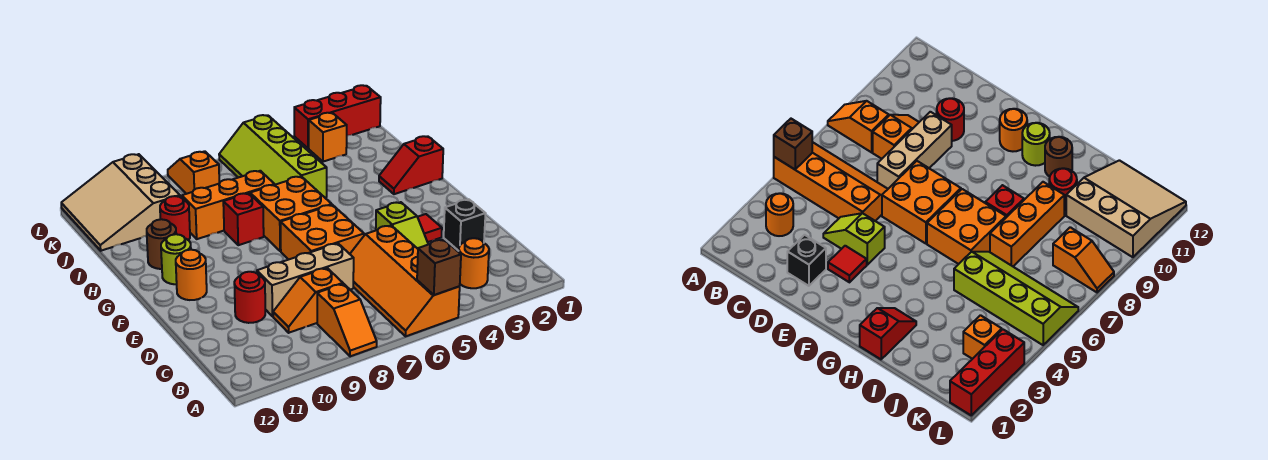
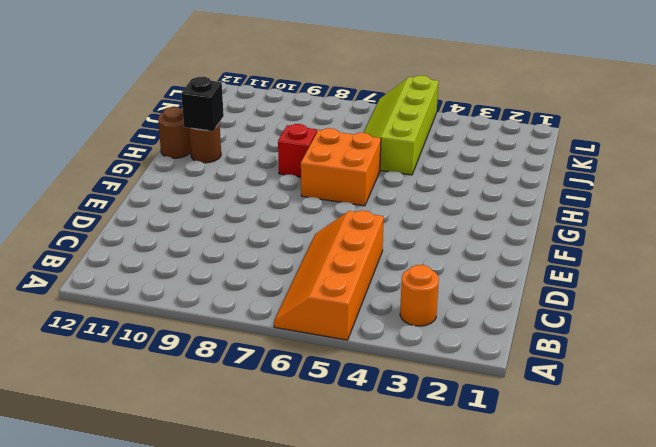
black brick H11 level 2 -> black brick D2 level 1
brown round brick H12 level 1 -> none
none -> orange slope A8:B8 level 1 top B
none -> orange slope C8:C9 level 1 top 8
none -> lime slope D4:E4 level 1 top E

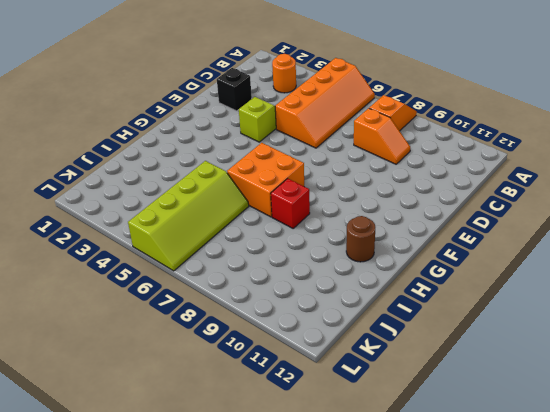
none -> tan brick D7:D9 level 1
none -> red round brick D10 level 1
none -> red tile E3 level 1

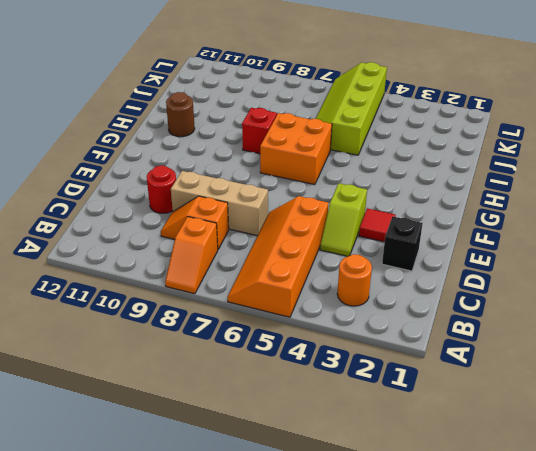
none -> orange brick E6:F7 level 1
none -> orange round brick F11 level 1
none -> lime round brick G11 level 1

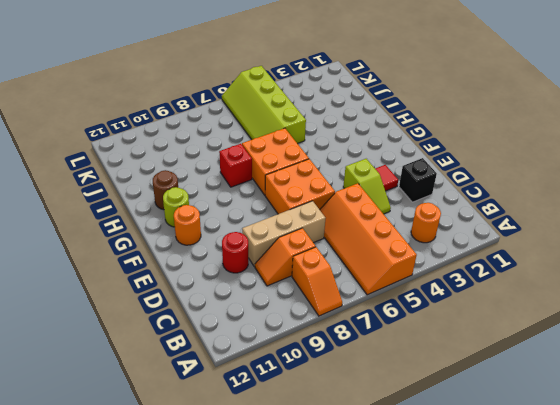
none -> red slope H1:H2 level 1 top 1
none -> orange brick I7:I9 level 1
none -> red round brick I10 level 1

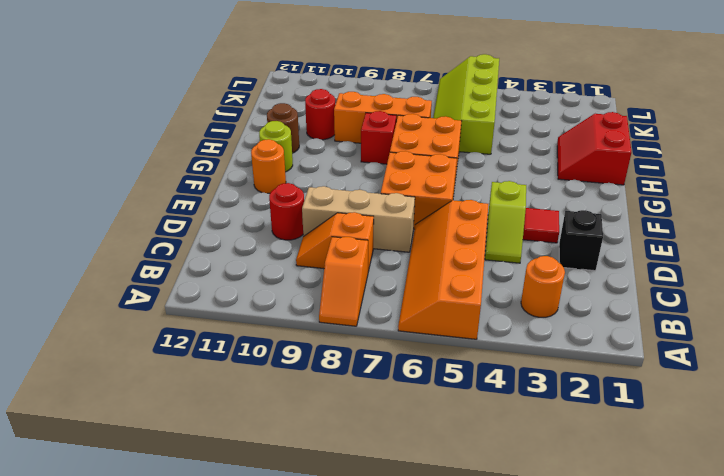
red slope H1:I2 level 1 top 1 -> red slope H1:H2 level 1 top 1
none -> tan slope J10:L12 level 1 top 10
none -> orange brick K3 level 1
none -> orange slope K8:L8 level 1 top K

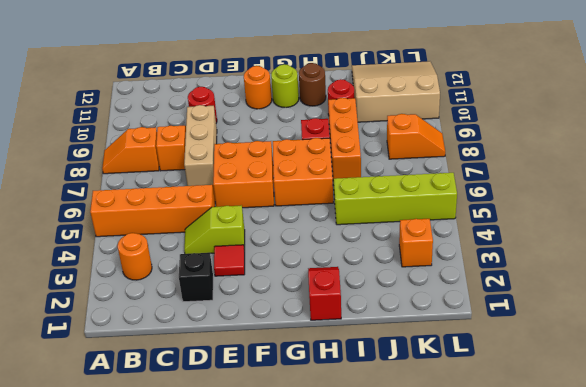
none -> red brick L1:L3 level 1
none -> brown brick A5 level 2

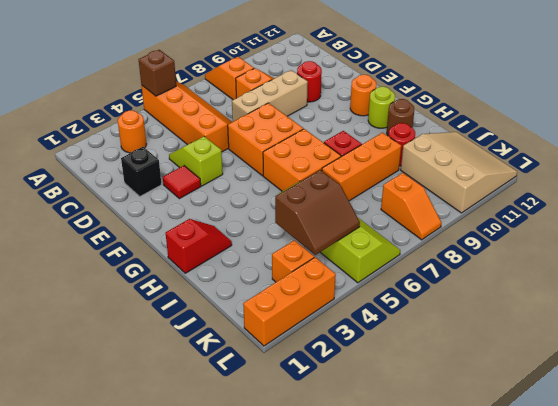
brown slope J4:K5 level 2 top J -> none
orange brick L1:L3 level 1 -> red brick L1:L3 level 1

